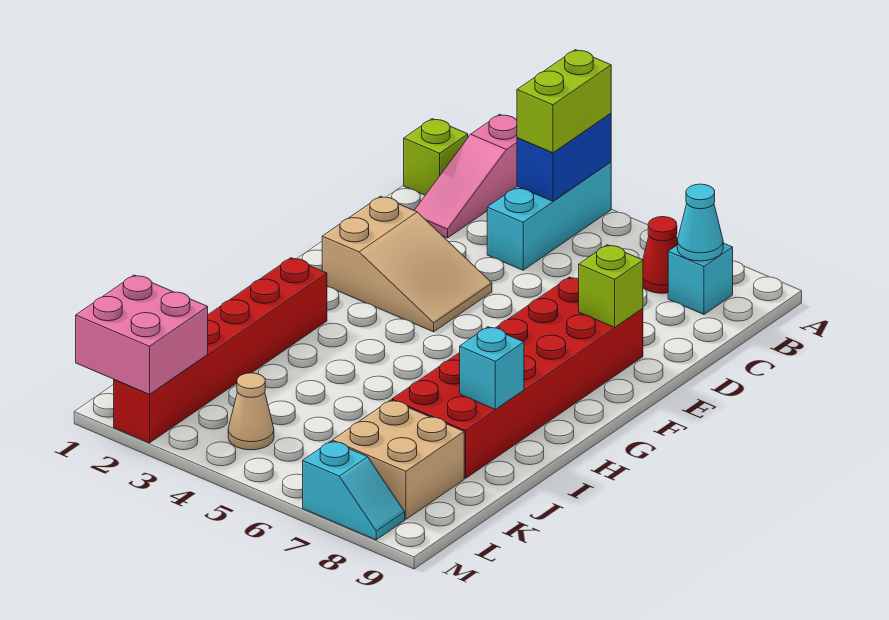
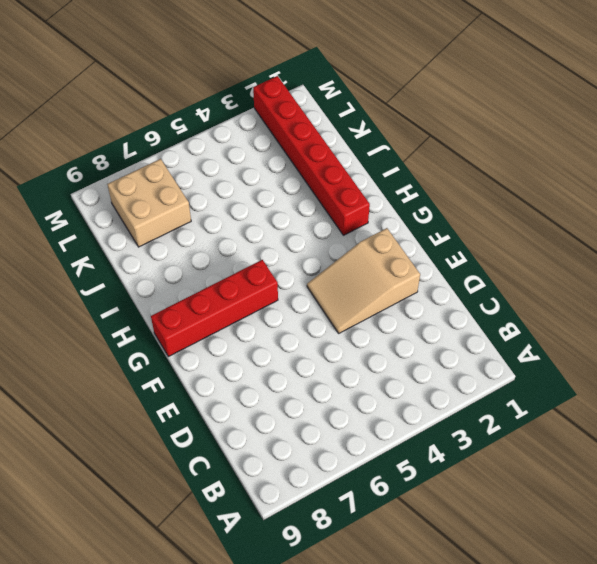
red brick G6:G9 level 1 -> red brick E7:J8 level 1
none -> pink slope A2:C2 level 1 top A
none -> cyan brick A4:C4 level 1
none -> lime brick B1 level 1

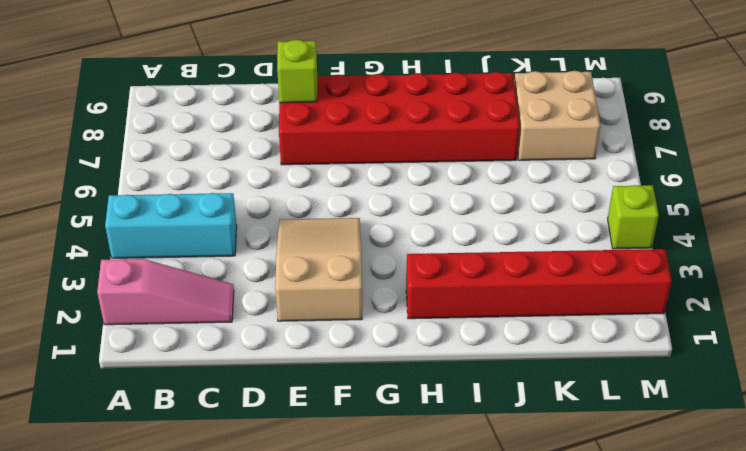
lime brick M4 level 1 -> lime brick B1 level 1
none -> red cone B7 level 1
none -> cyan brick B8 level 1
none -> tan cone L4 level 1

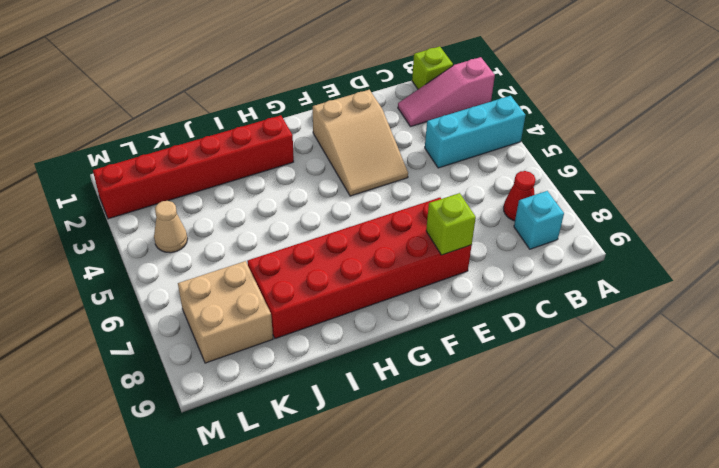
none -> cyan slope M7:M8 level 1 top 7
none -> blue brick A4:B4 level 2
none -> cyan cone B8 level 2

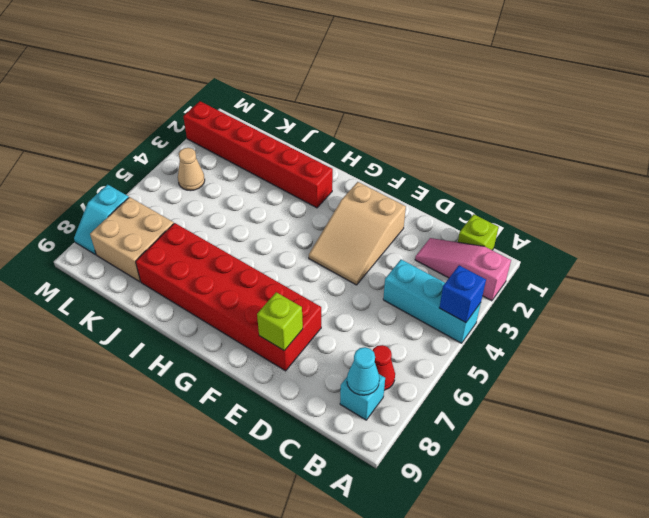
blue brick A4 level 2 -> blue brick A4:B4 level 2
none -> cyan brick I8 level 2
none -> pink brick L1:M2 level 2
none -> lime brick A4:B4 level 3

